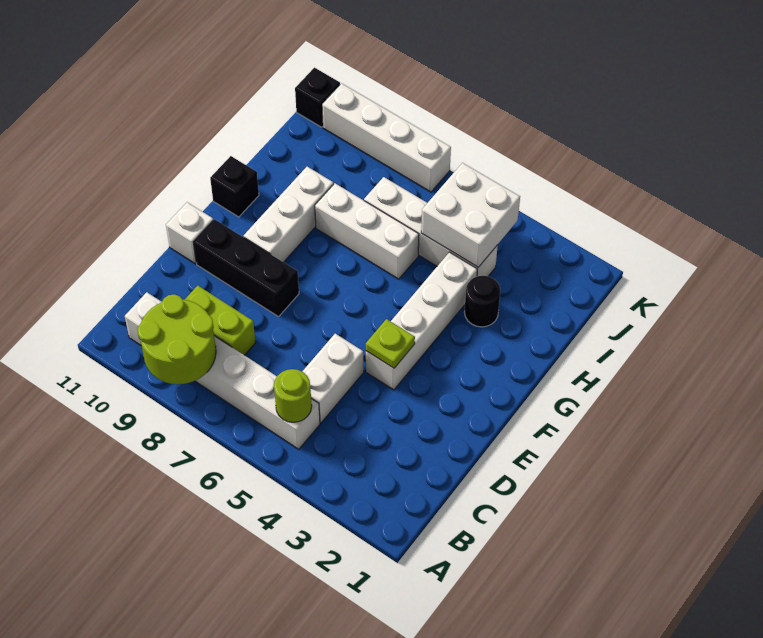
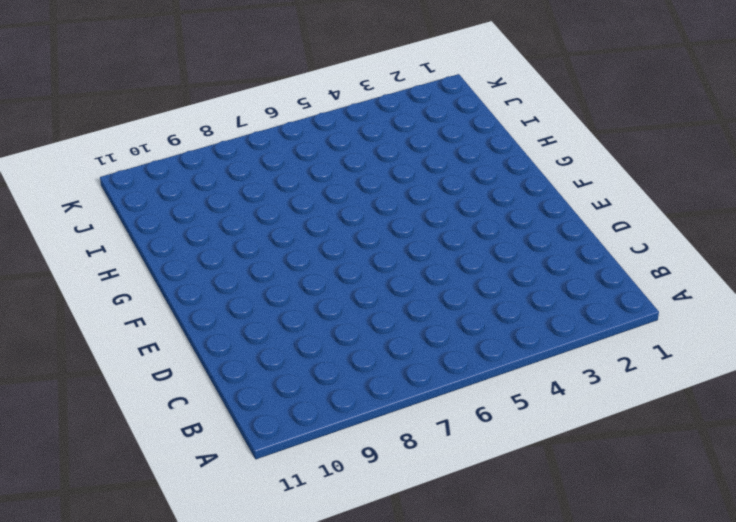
none -> white brick B5:B10 level 1
none -> white brick C5:D5 level 1
none -> lime brick C8:C9 level 1

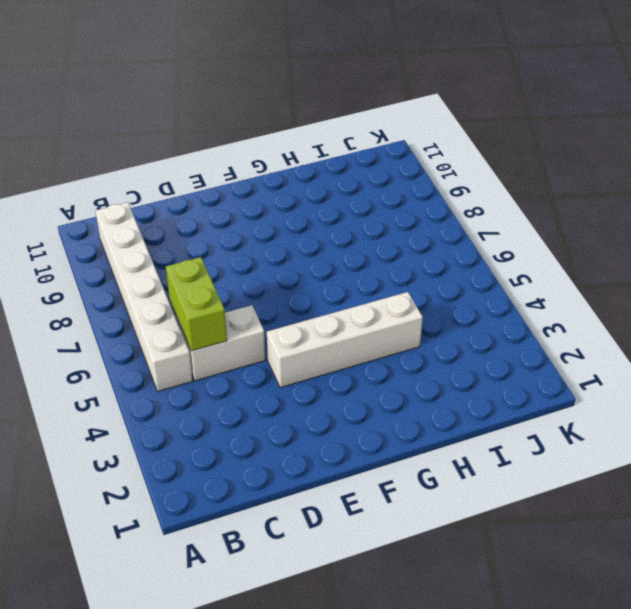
lime brick C5:C6 level 2 -> lime brick C8:C9 level 1
none -> black brick E8:E10 level 1
none -> white brick E11 level 1
none -> white brick F9:H9 level 1

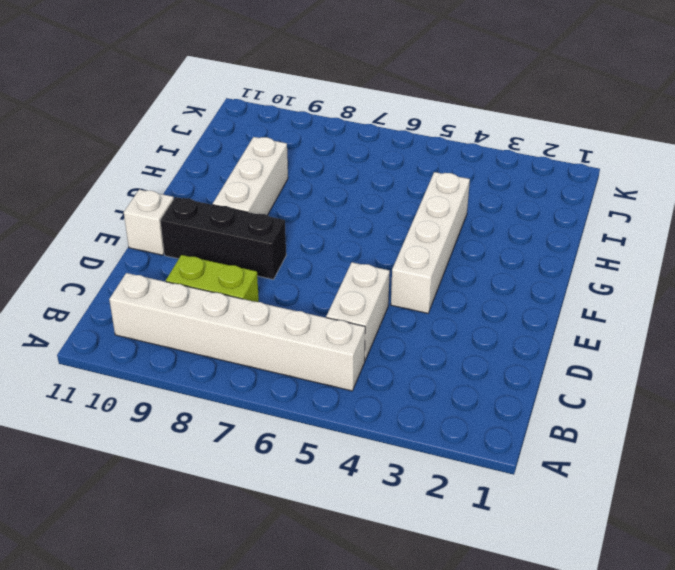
none -> black brick G11 level 1
none -> black round brick H3 level 1
none -> white brick H6:H8 level 1

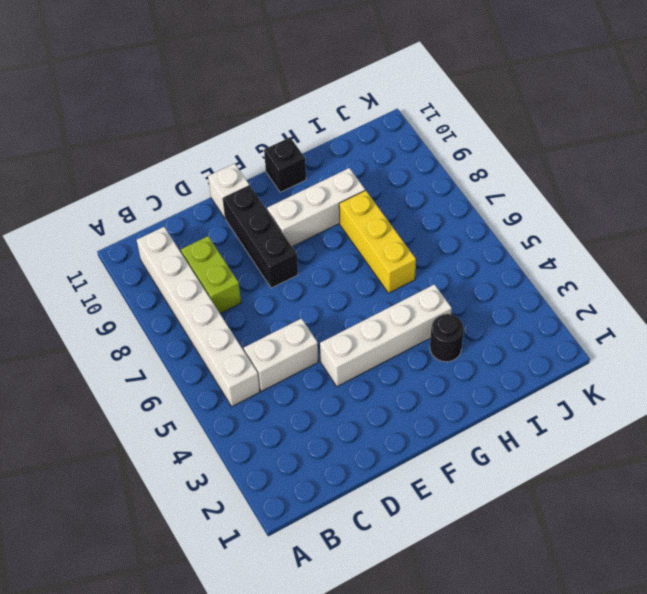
yellow brick H6:H8 level 1 -> white brick H6:H8 level 1
none -> white brick I4:I7 level 1
none -> white brick K7:K10 level 1
none -> black brick K11 level 1

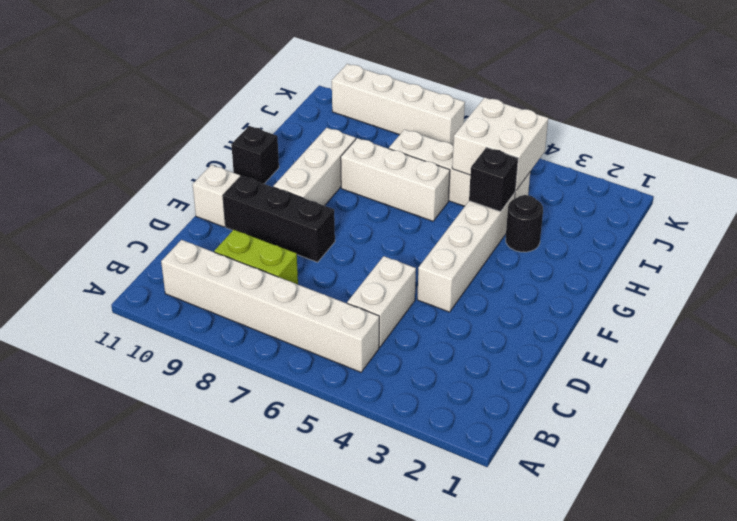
black brick H4 level 2 -> black brick K11 level 1
none -> lime round brick A8:B9 level 2
none -> lime round brick B5 level 2
none -> lime plate E4 level 2

